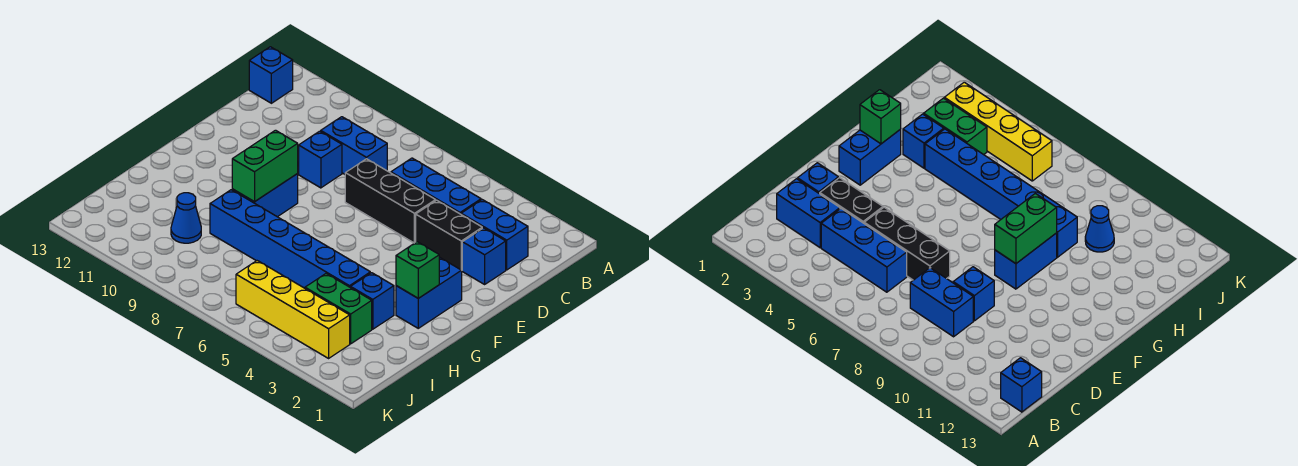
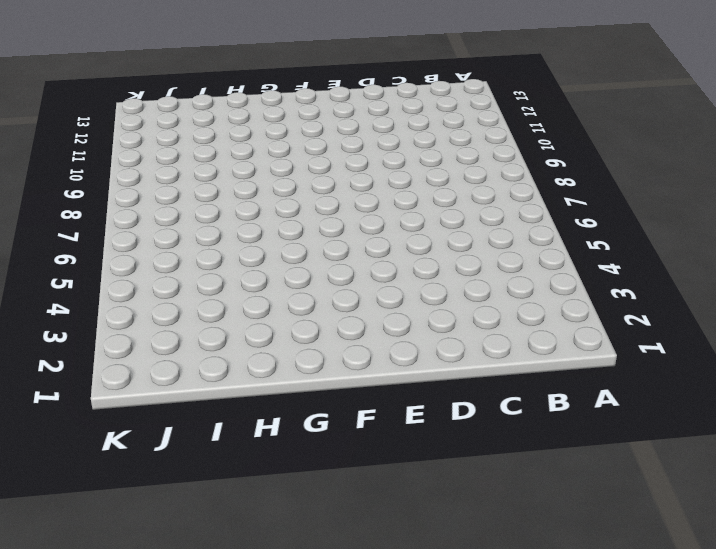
none -> blue brick B13 level 1
none -> blue brick C2:C3 level 1
none -> blue brick C4:C6 level 1

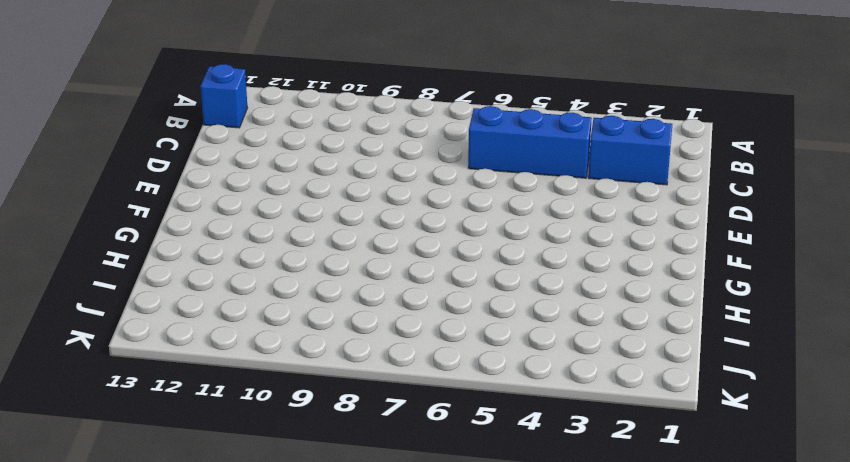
none -> blue brick C8:C9 level 1
none -> blue brick D2 level 1
none -> black brick D3:D4 level 1

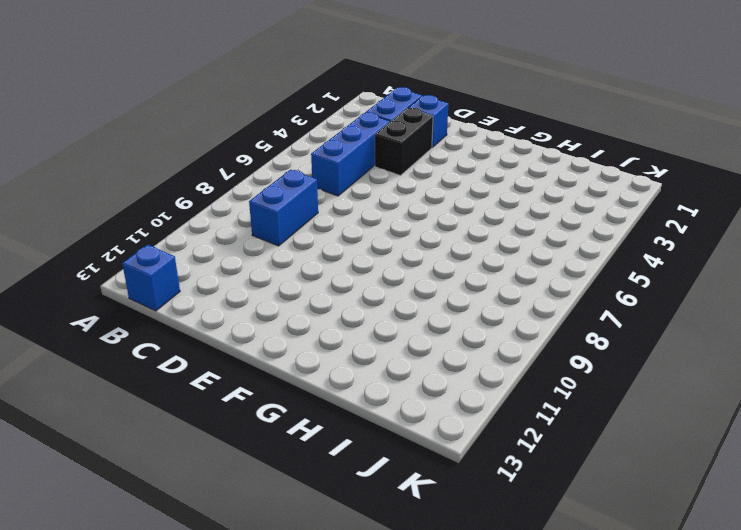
none -> black brick D5:D7 level 1
none -> blue brick D9 level 1
none -> blue brick F2:G2 level 1

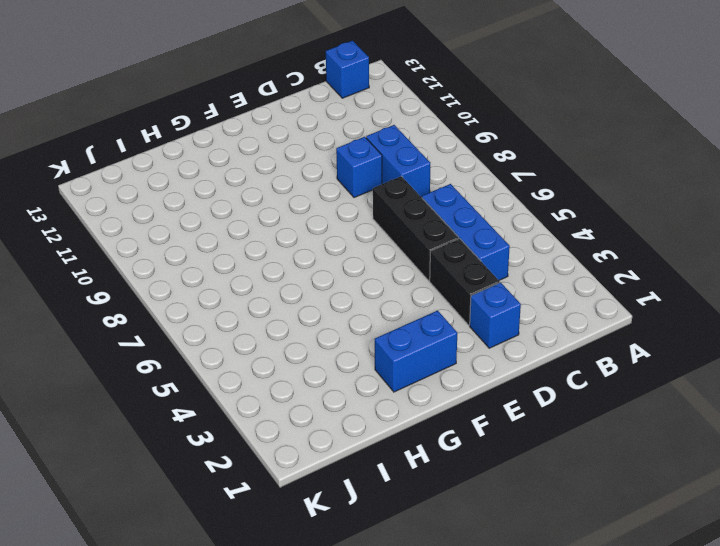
none -> blue brick C2:C3 level 1
none -> blue brick F9:G9 level 1
none -> blue brick H3 level 1

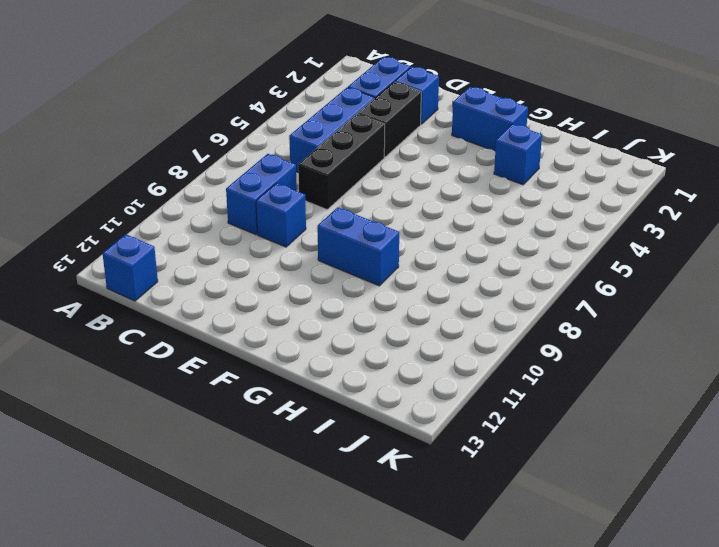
none -> blue brick H4:H9 level 1
none -> green brick I3:I4 level 1
none -> blue cone I10 level 1

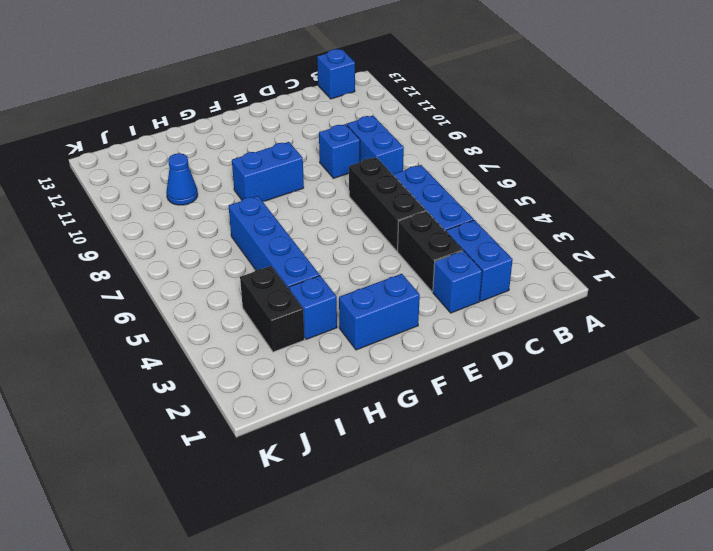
blue brick H4:H7 level 1 -> blue brick H4:H9 level 1
black brick I3:I4 level 1 -> green brick I3:I4 level 1
none -> yellow brick J3:J6 level 1
none -> green brick F9:G9 level 2
none -> green brick G2 level 2

